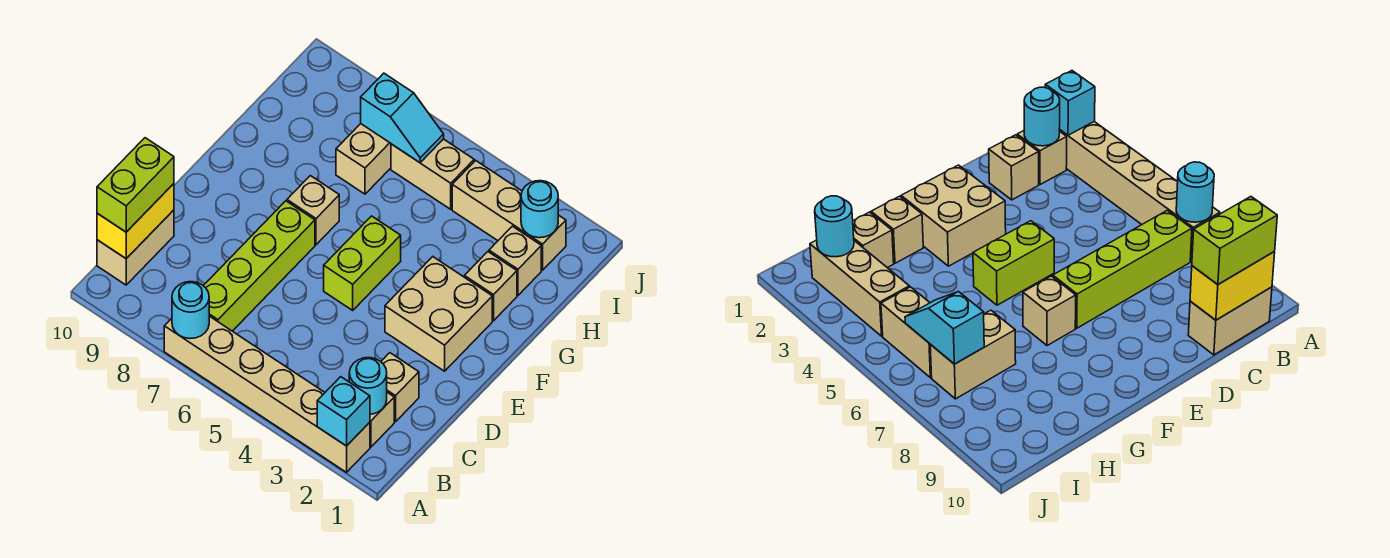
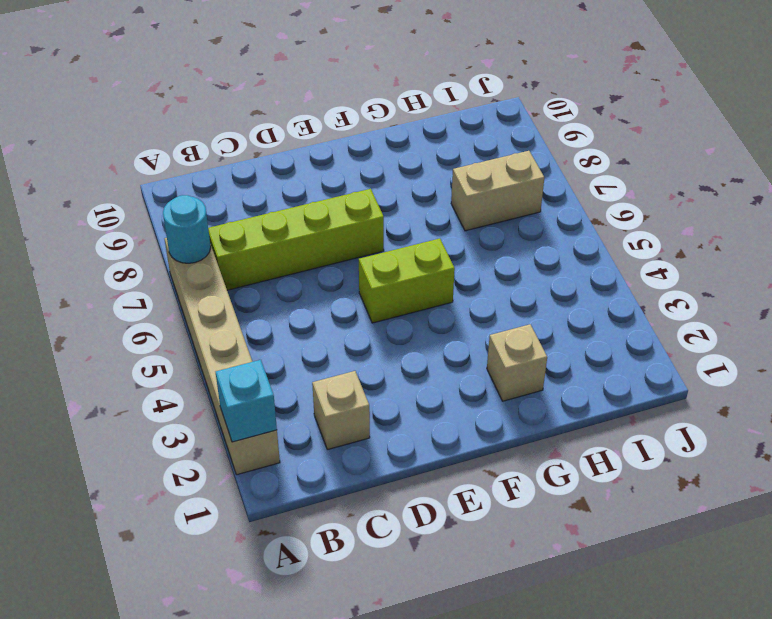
none -> tan brick B2 level 1
none -> tan brick B10:C10 level 1
none -> tan brick E2:F3 level 1

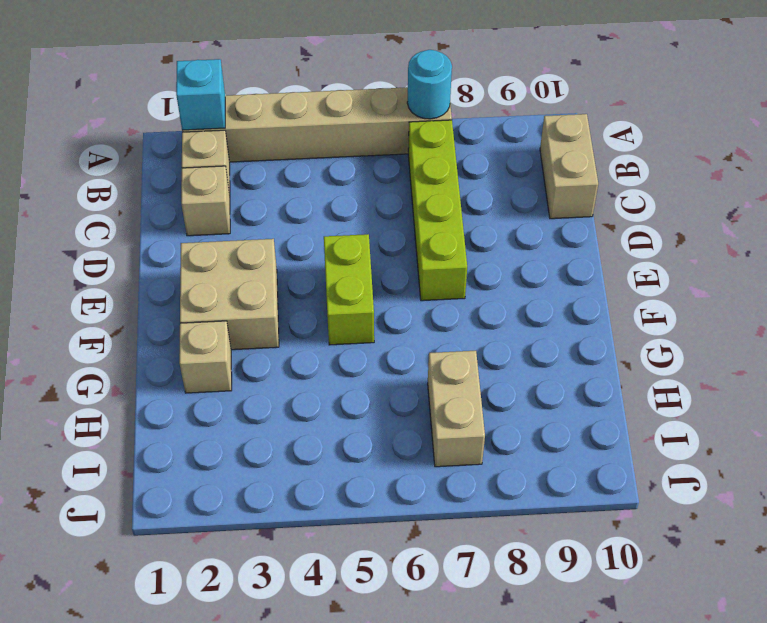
none -> tan brick F7 level 1
none -> tan brick H2 level 1
none -> tan brick I2:I4 level 1

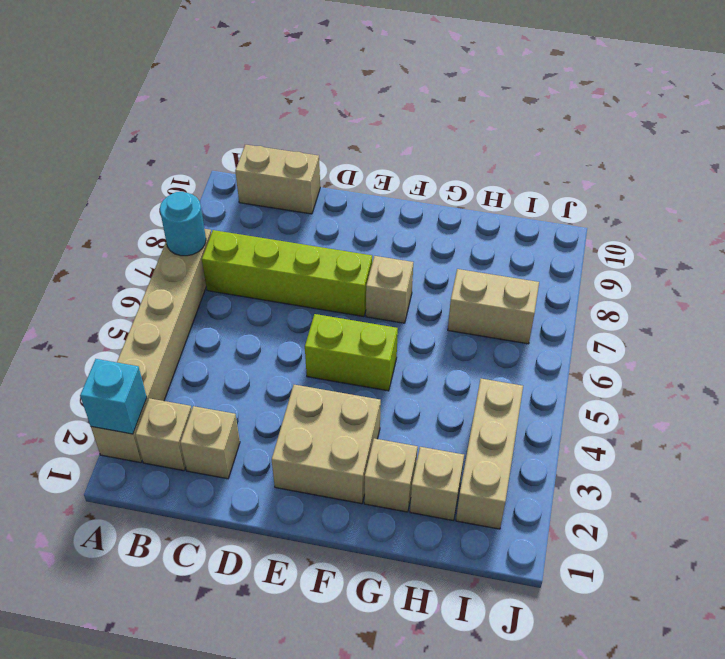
none -> tan brick I5:I6 level 1
none -> cyan round brick B2 level 2
none -> yellow brick B10:C10 level 2

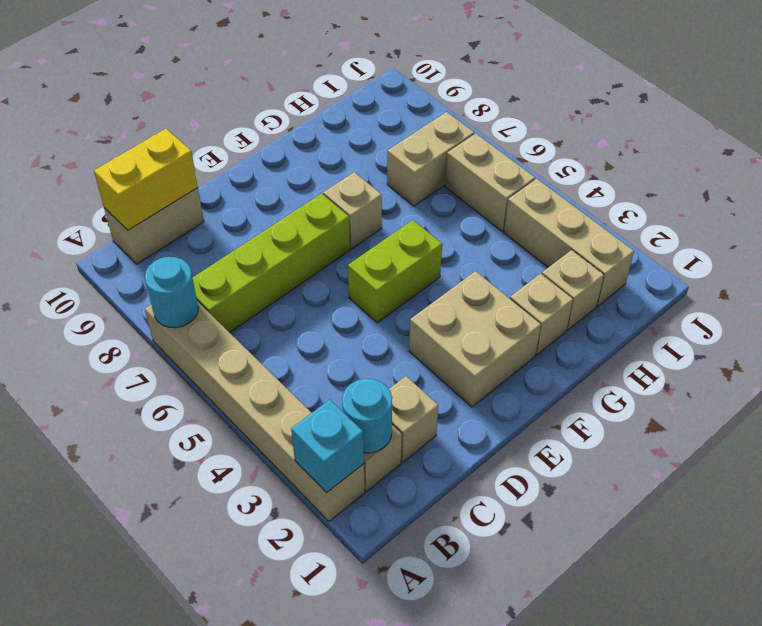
none -> cyan round brick I2 level 2
none -> cyan slope I6:I7 level 2 top 7
none -> lime brick B10:C10 level 3

